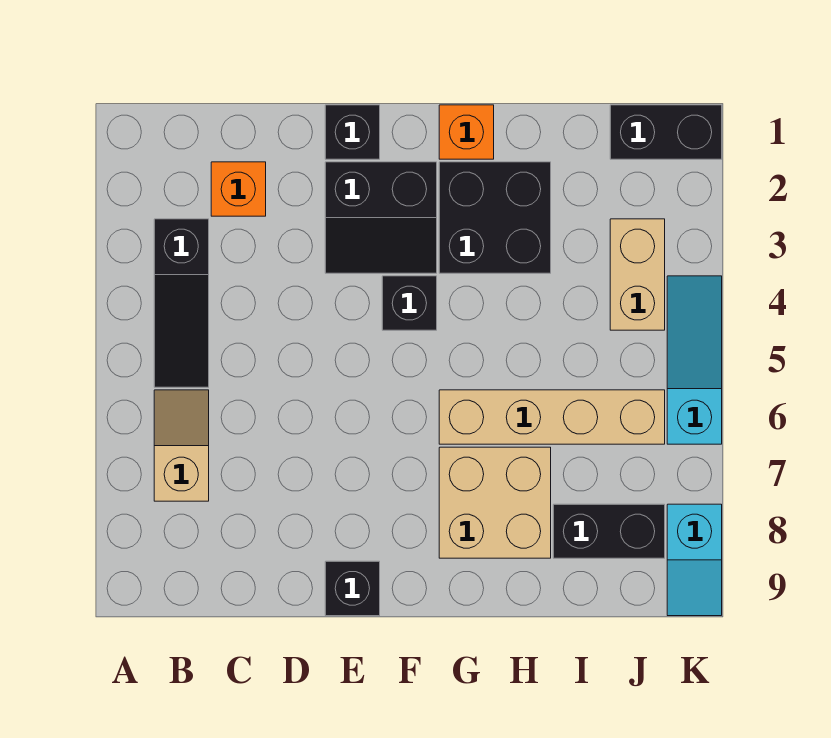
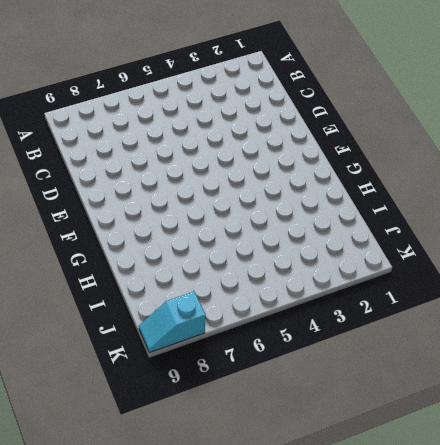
none -> black slope B3:B5 level 1 top 3
none -> tan slope B6:B7 level 1 top 7
none -> orange brick C2 level 1

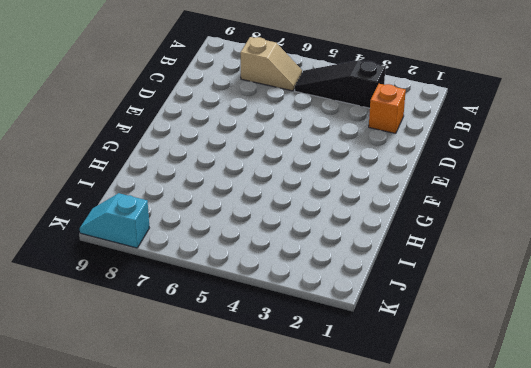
none -> black brick E1 level 1
none -> black slope E2:F3 level 1 top 2
none -> black brick E9 level 1

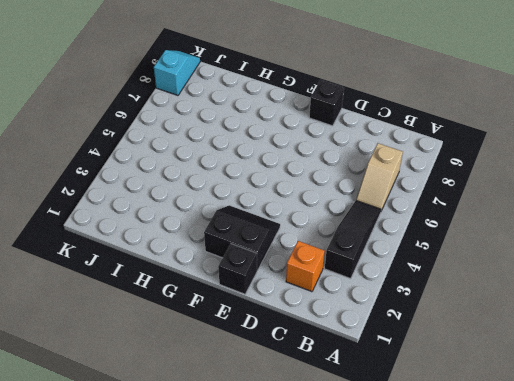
none -> black brick F4 level 1
none -> orange brick G1 level 1
none -> black brick G2:H3 level 1

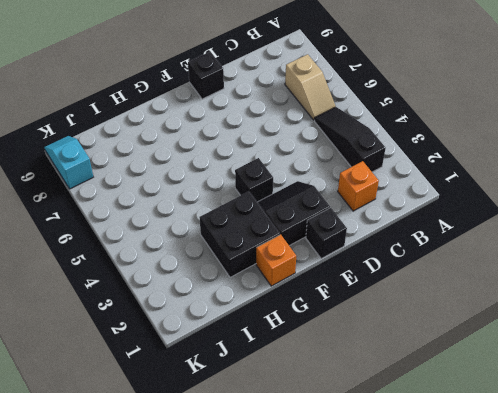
none -> tan brick G6:J6 level 1
none -> tan brick G7:H8 level 1
none -> black brick I8:J8 level 1

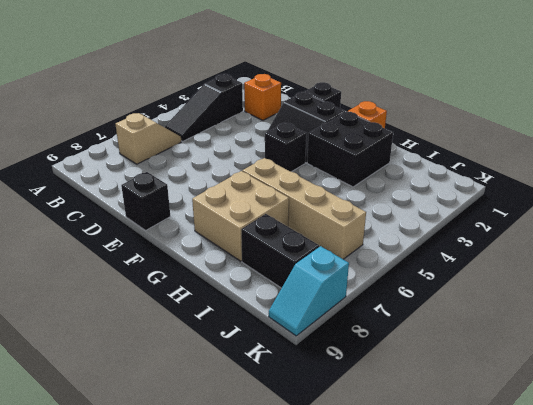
none -> black brick J1:K1 level 1
none -> tan brick J3:J4 level 1
none -> cyan slope K4:K6 level 1 top 6

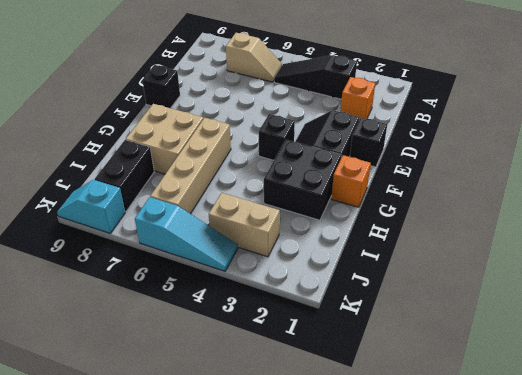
none -> black brick J1:K1 level 1

